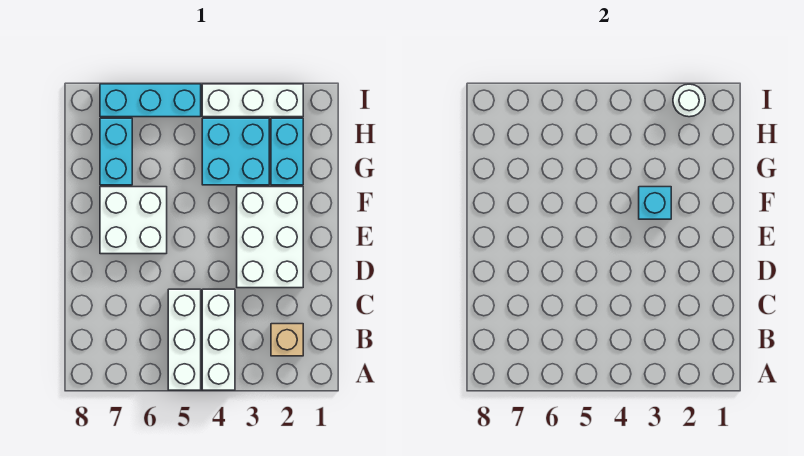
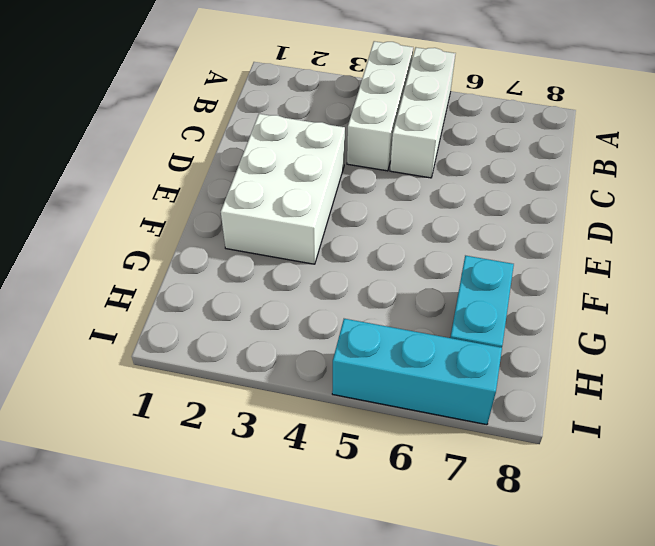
none -> tan brick B2 level 1
none -> white brick E6:F7 level 1
none -> cyan brick G2:H2 level 1

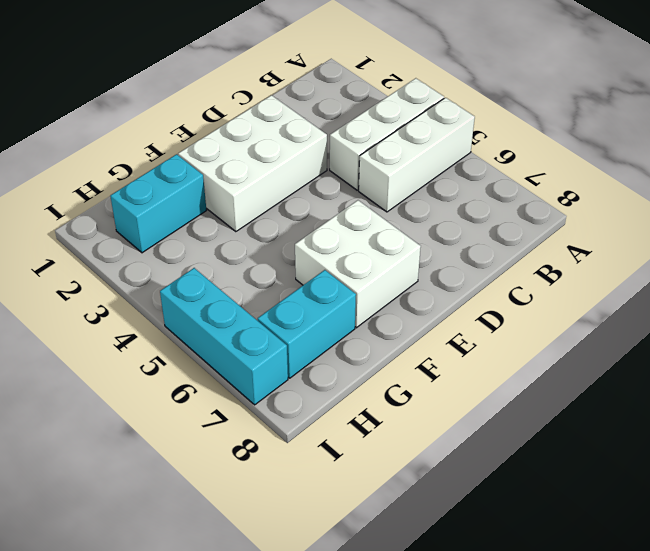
none -> tan brick B2 level 1
none -> cyan brick G3:H4 level 1
none -> white brick I2:I4 level 1

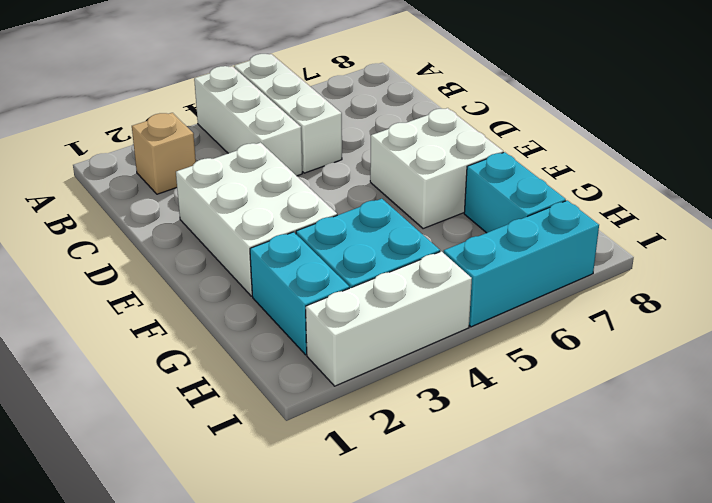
none -> cyan brick F3 level 2
none -> white round brick I2 level 2

